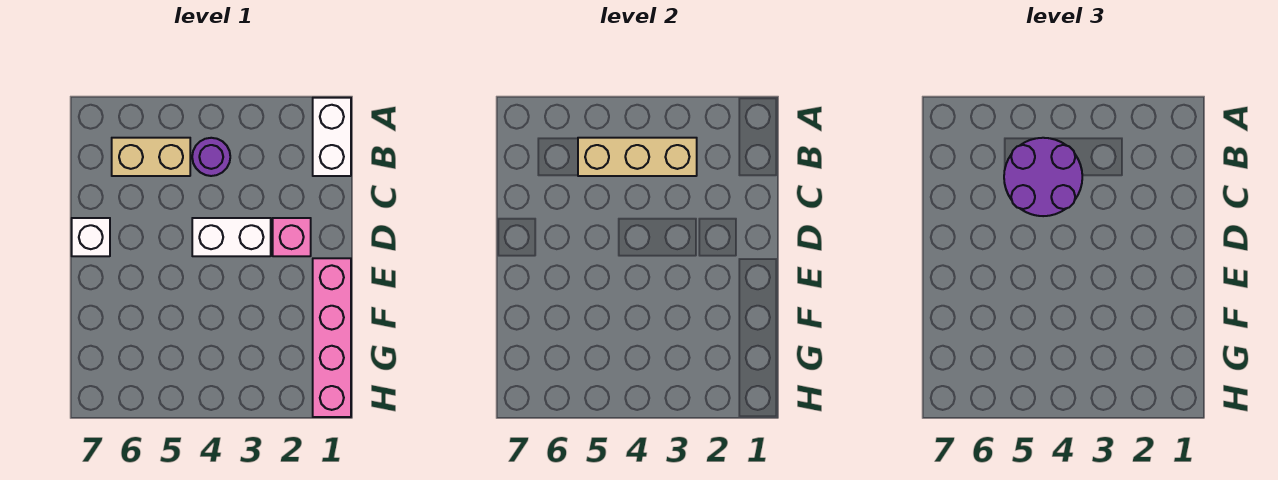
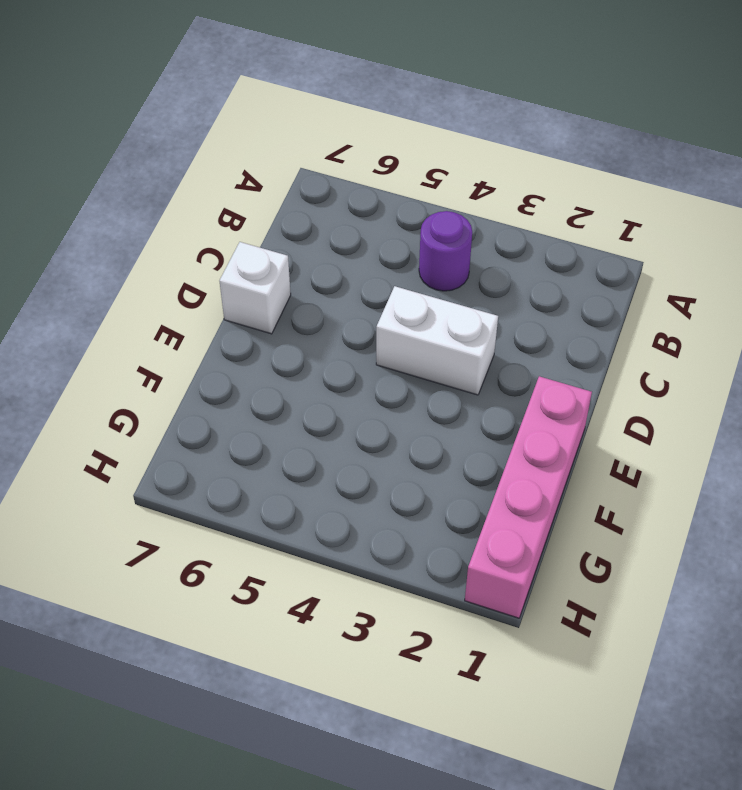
none -> white brick A1:B1 level 1
none -> tan brick B5:B6 level 1

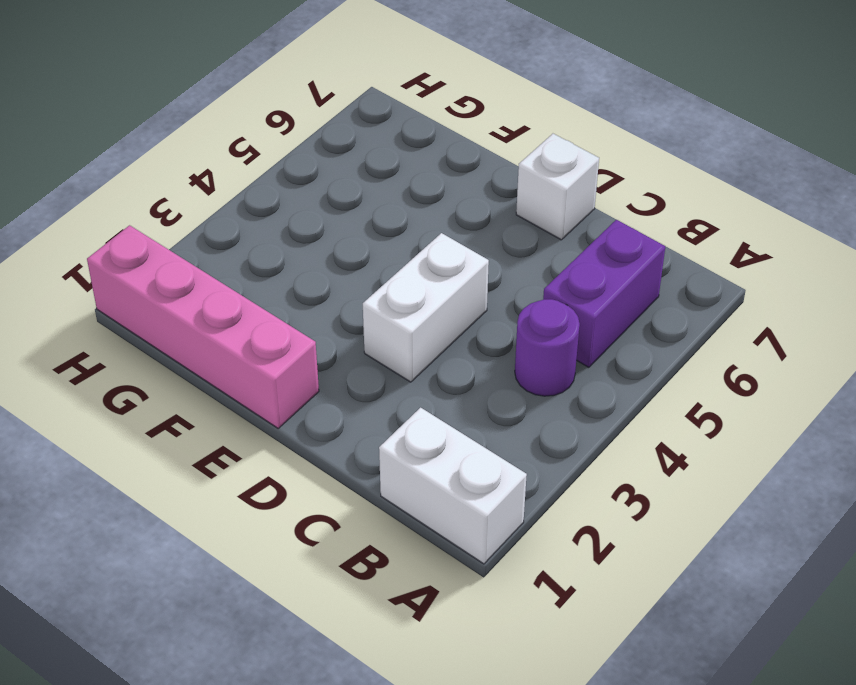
purple brick B5:B6 level 1 -> tan brick B5:B6 level 1
none -> pink brick D2 level 1
none -> tan brick B3:B5 level 2

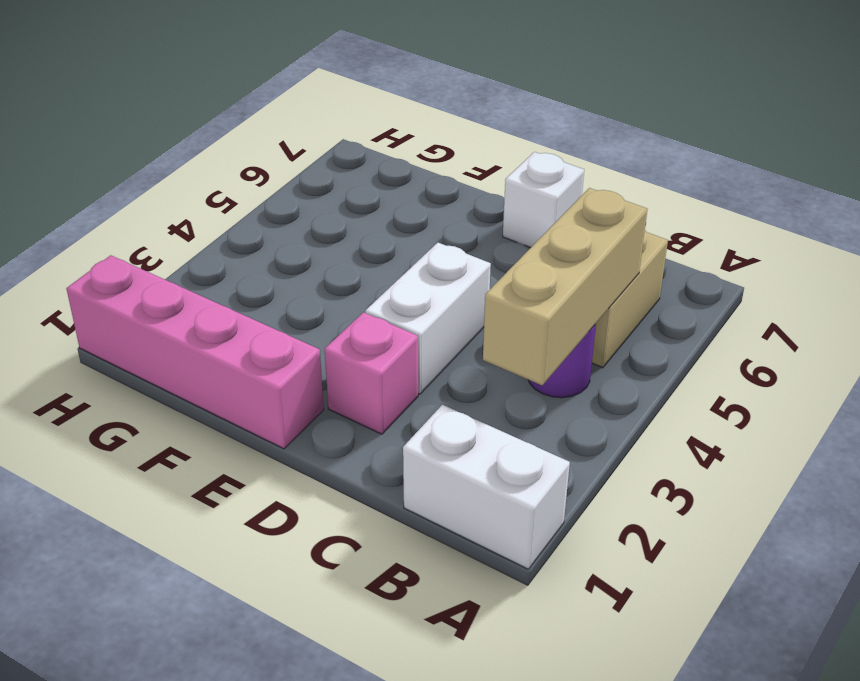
none -> purple round brick B4:C5 level 3

